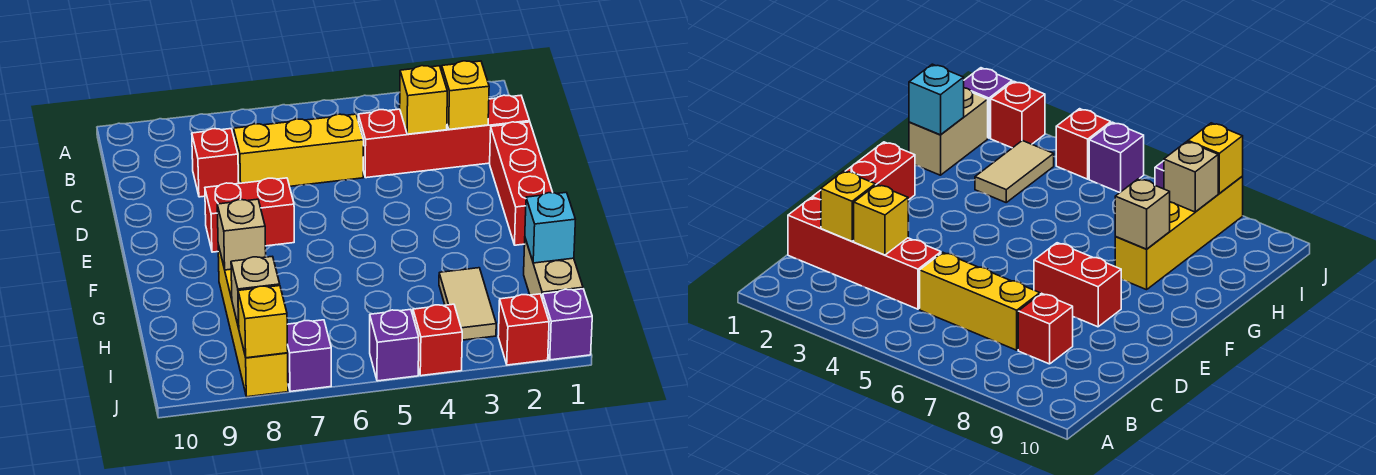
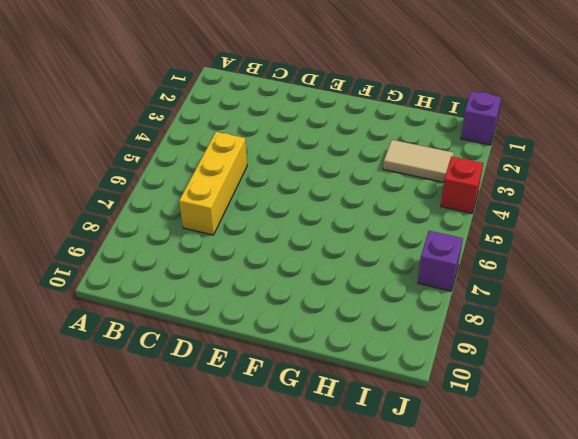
none -> red brick C1:C4 level 1
none -> red brick C8 level 1
none -> red brick D1:F1 level 1

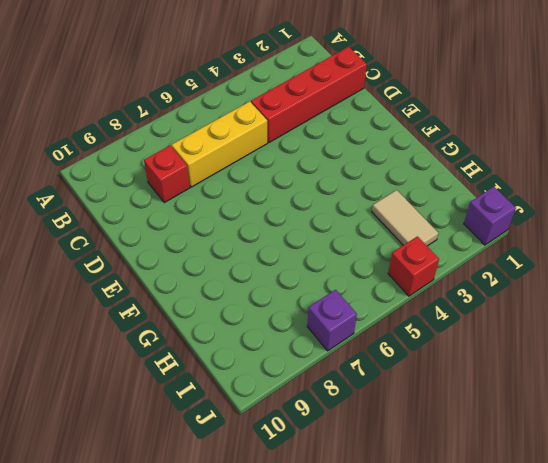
none -> red brick D1:F1 level 1
none -> red brick E7:E8 level 1
none -> yellow brick G8:J8 level 1

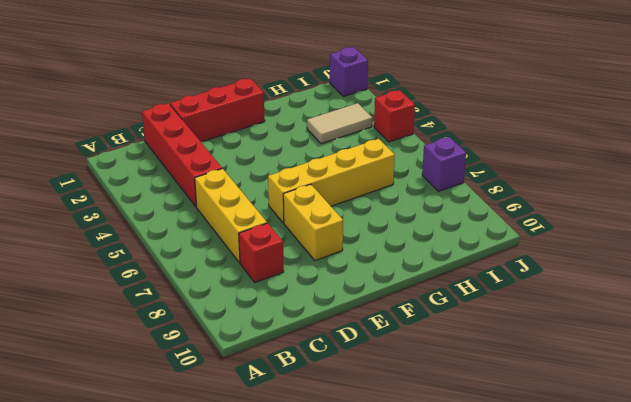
yellow brick E6:H6 level 1 -> yellow brick G8:J8 level 1
yellow brick E7:E8 level 1 -> red brick E7:E8 level 1
none -> tan brick H1:I1 level 1
none -> red brick J2 level 1
none -> purple brick J5 level 1

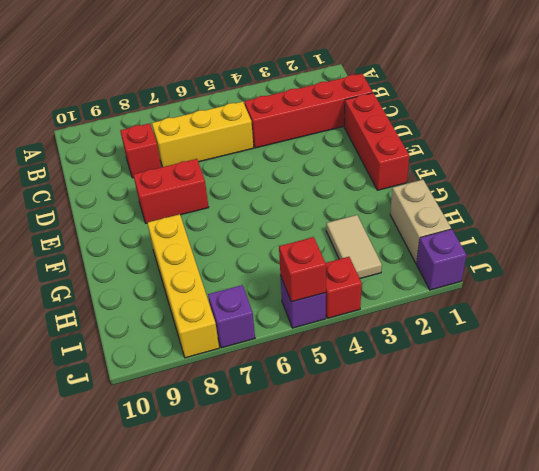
red brick J5 level 2 -> red brick J2 level 1
none -> yellow brick C2 level 2
none -> yellow brick C3 level 2
none -> tan brick G8 level 2

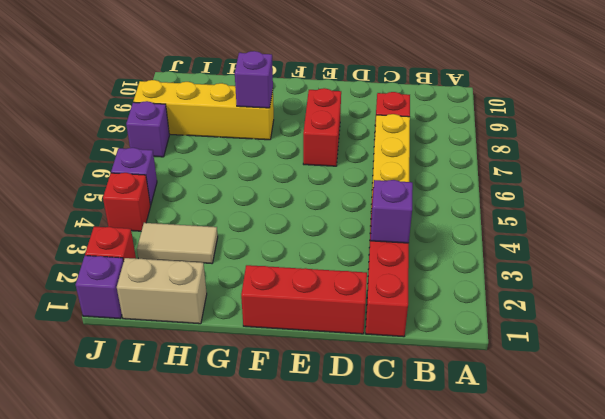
purple brick C3 level 2 -> yellow brick C3 level 2
purple brick G8 level 2 -> tan brick G8 level 2
none -> yellow brick C2 level 2
none -> cyan brick H1 level 2
none -> tan brick I8 level 2

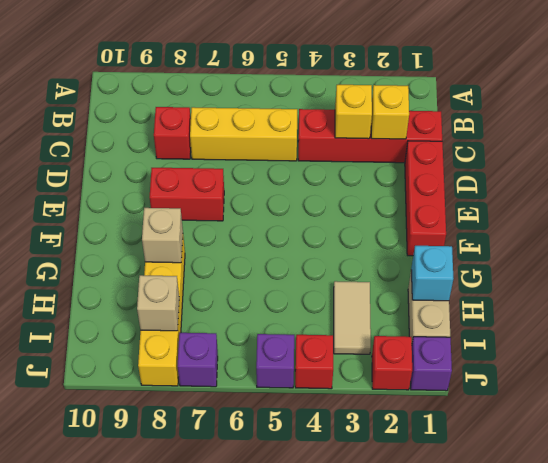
none -> yellow brick J8 level 2

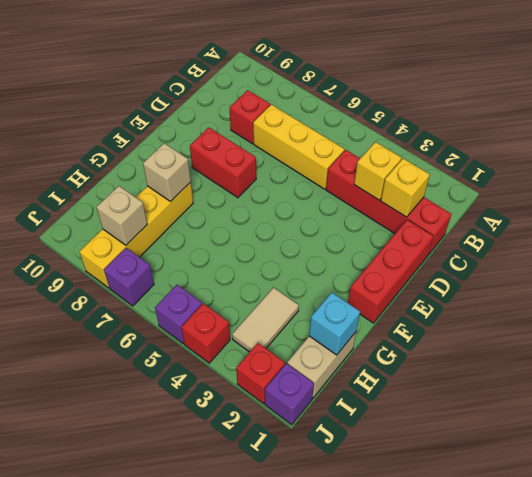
none -> yellow brick J8 level 2

